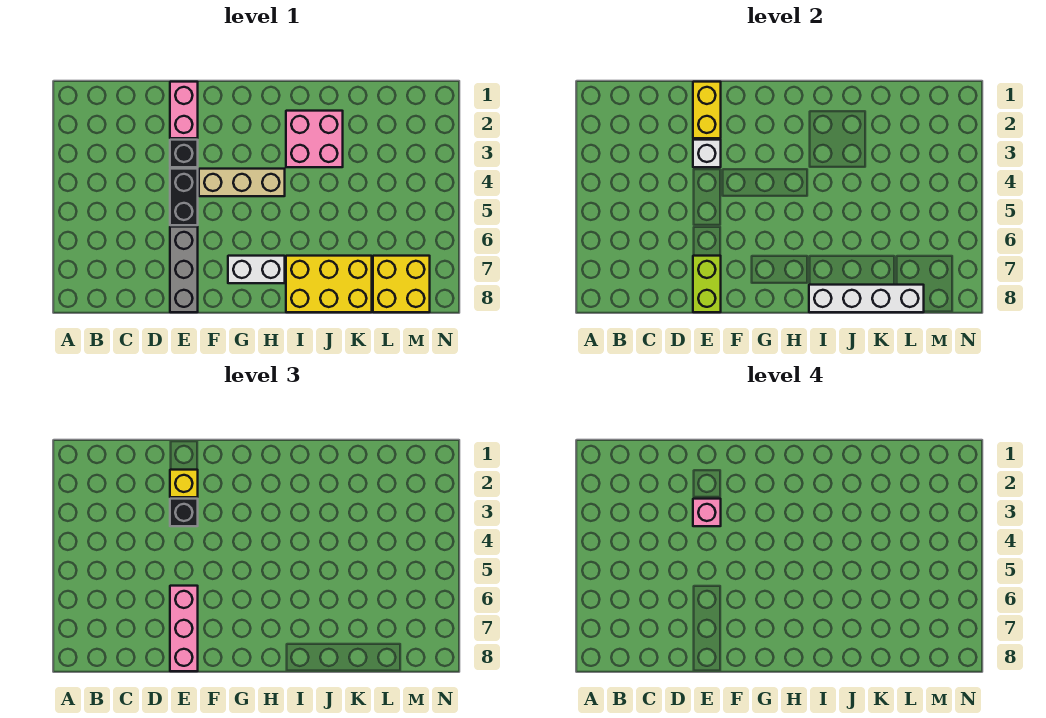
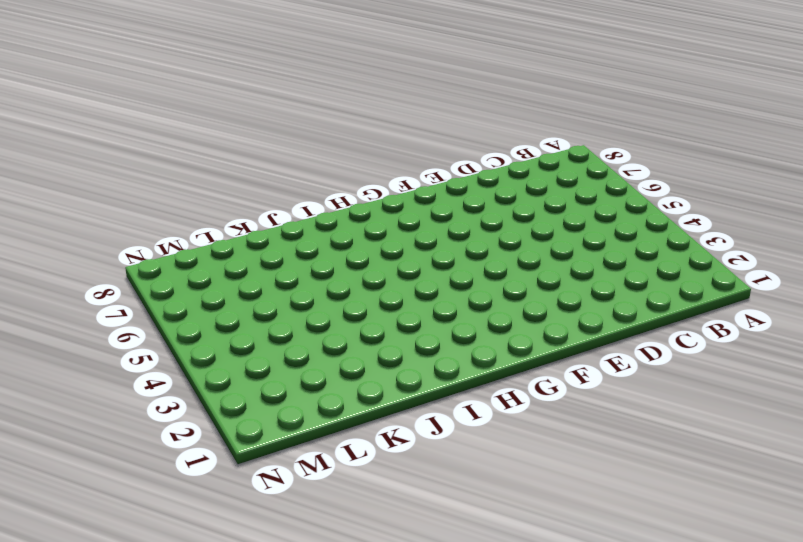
none -> pink brick E1:E2 level 1
none -> black brick E3 level 1
none -> black brick E4:E5 level 1

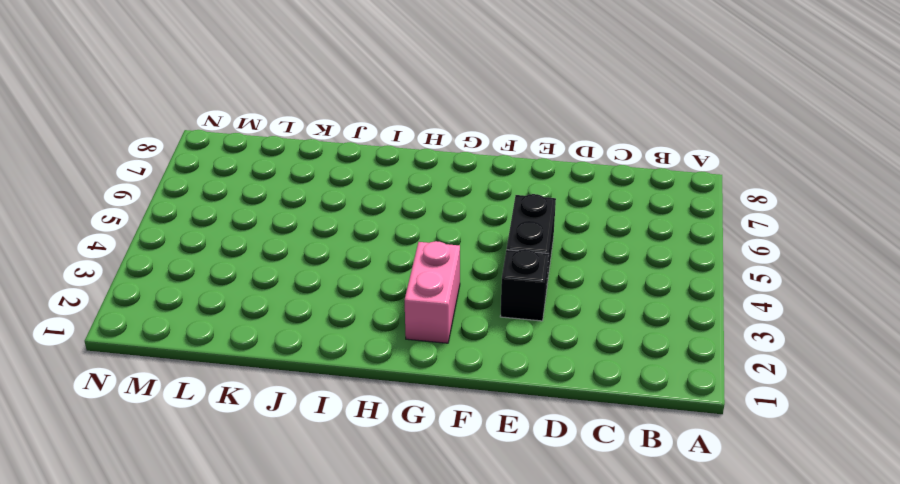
pink brick G2:G3 level 1 -> pink brick E1:E2 level 1
none -> grey brick E6:E8 level 1
none -> tan brick F4:H4 level 1
none -> white brick G7:H7 level 1

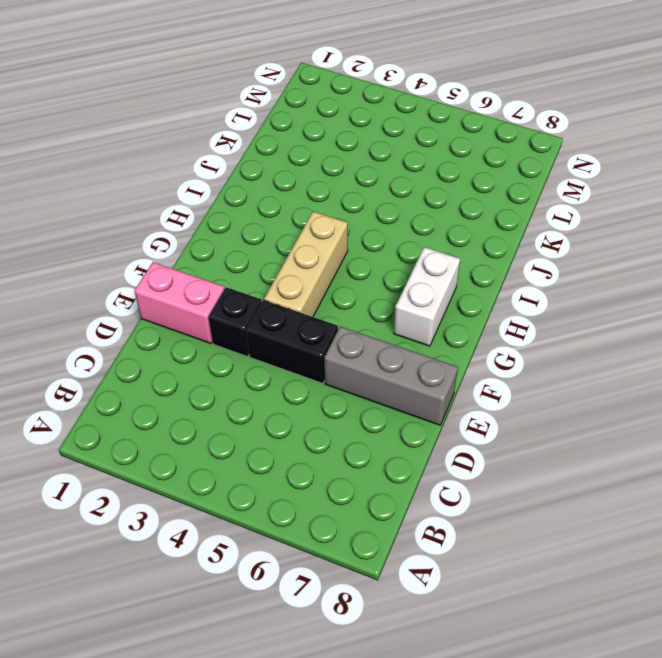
none -> pink brick I2:J3 level 1
none -> yellow brick I7:K8 level 1
none -> yellow brick L7:M8 level 1

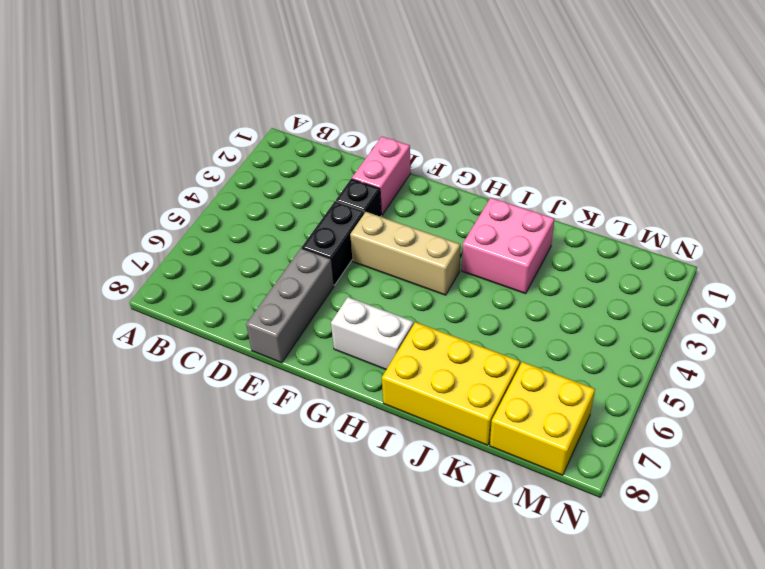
none -> yellow brick E1:E2 level 2
none -> white brick E3 level 2
none -> lime brick E7:E8 level 2

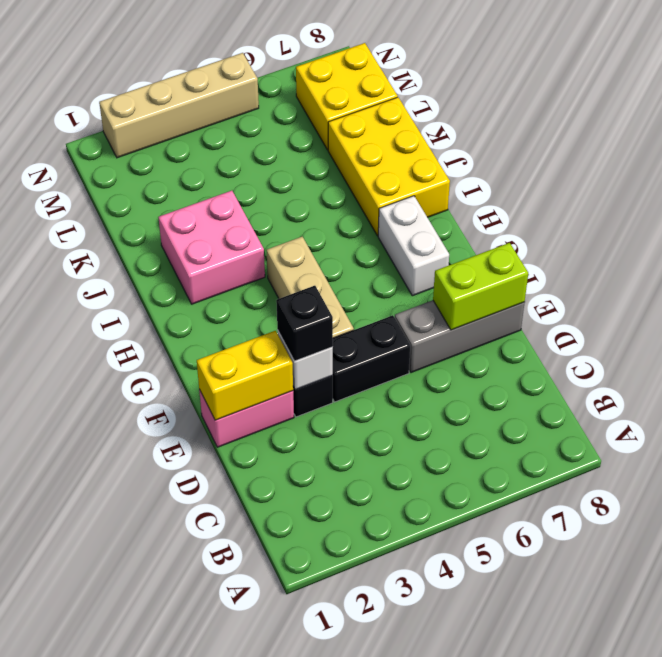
tan brick N2:N5 level 1 -> none
none -> white brick I8:L8 level 2
none -> yellow brick E2 level 3
none -> pink brick E6:E8 level 3

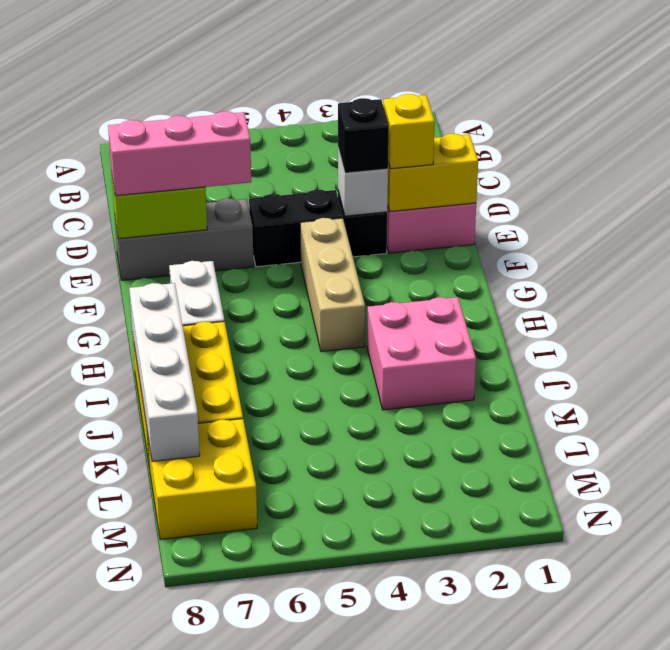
none -> pink brick E3 level 4

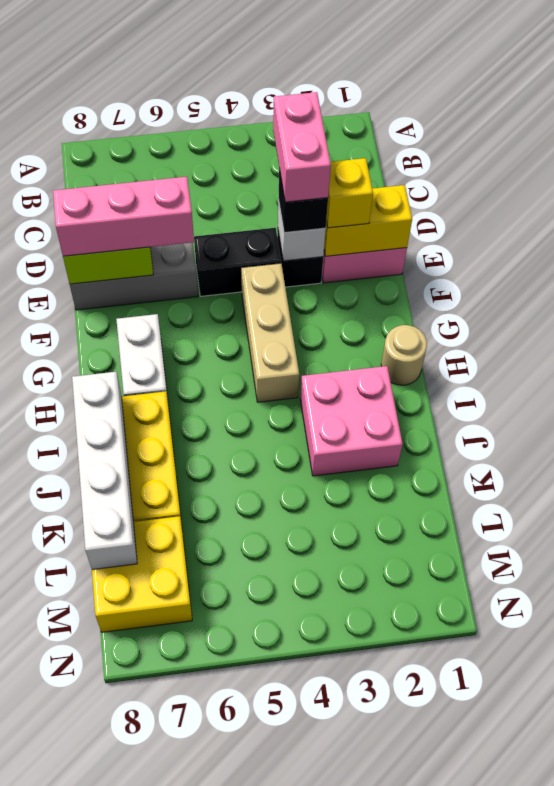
pink brick D3:E3 level 4 -> pink brick E3 level 4
tan round brick H1 level 1 -> none

